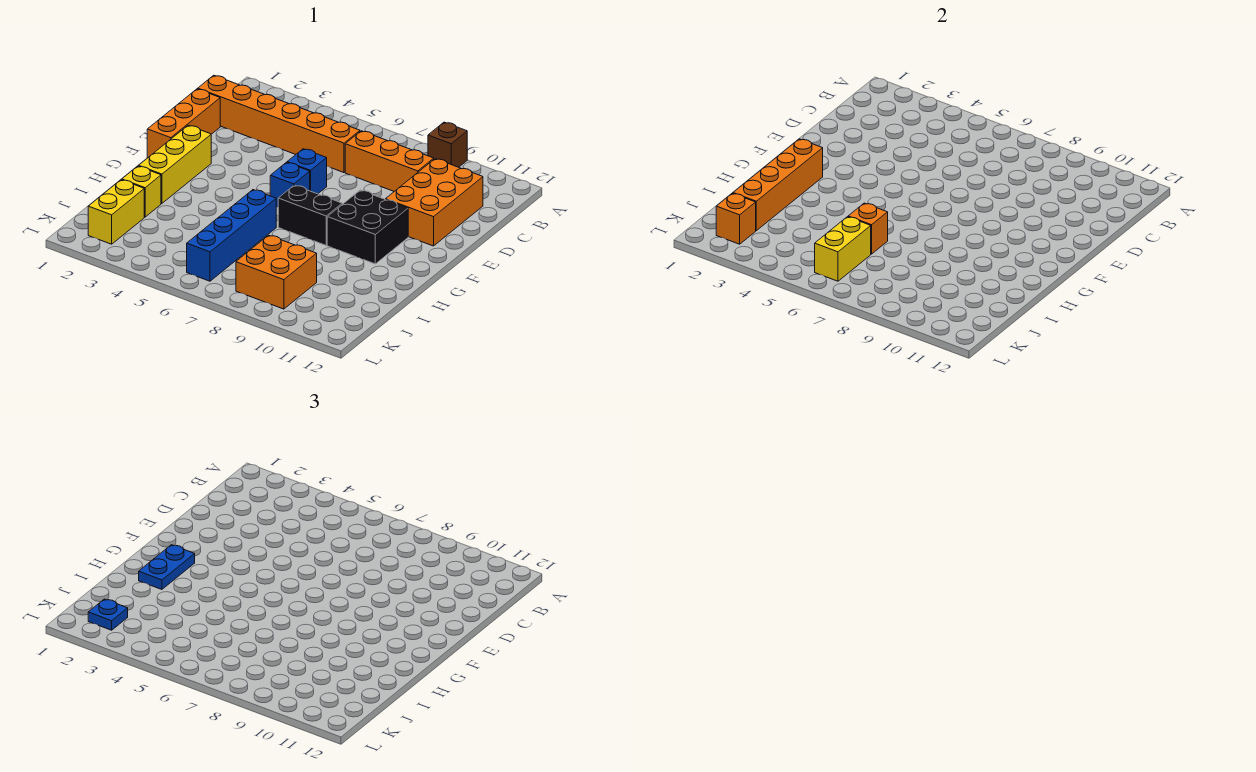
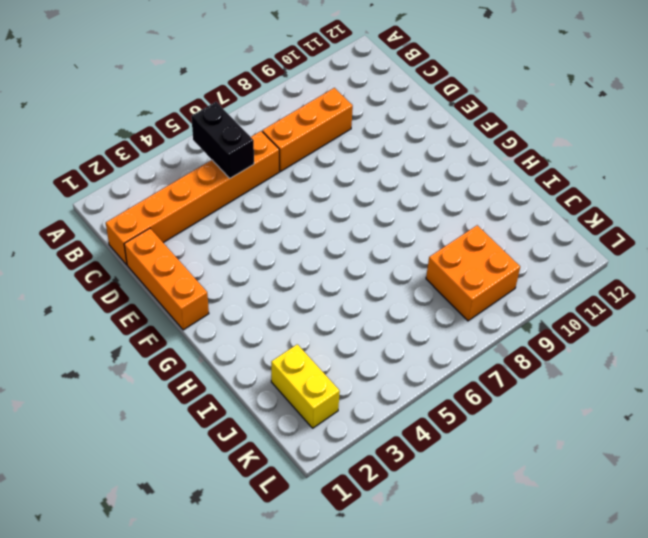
black brick B5:C5 level 2 -> black brick G7:G8 level 1
none -> brown brick A9 level 1
none -> orange brick C10:E11 level 1
none -> blue brick E6 level 1

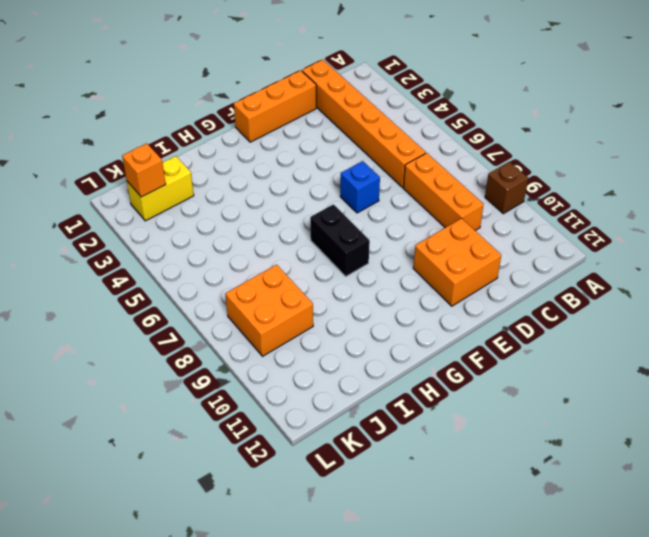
orange brick D10:E11 level 1 -> orange brick C10:E11 level 1
none -> yellow brick F2:H2 level 1
none -> blue brick F6 level 1
none -> black brick F9:G10 level 1

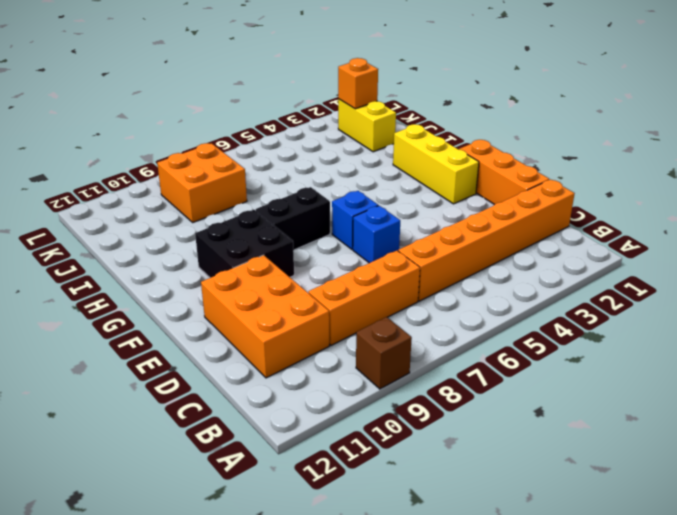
none -> blue brick H6:K6 level 1
none -> yellow brick I2 level 1
none -> orange brick G2:J2 level 2

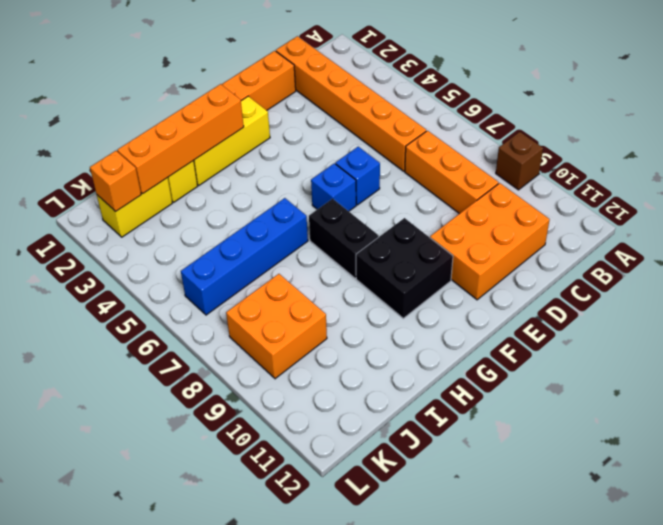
none -> orange brick I6 level 2
none -> yellow brick J6:K6 level 2
none -> blue plate G2:H2 level 3

